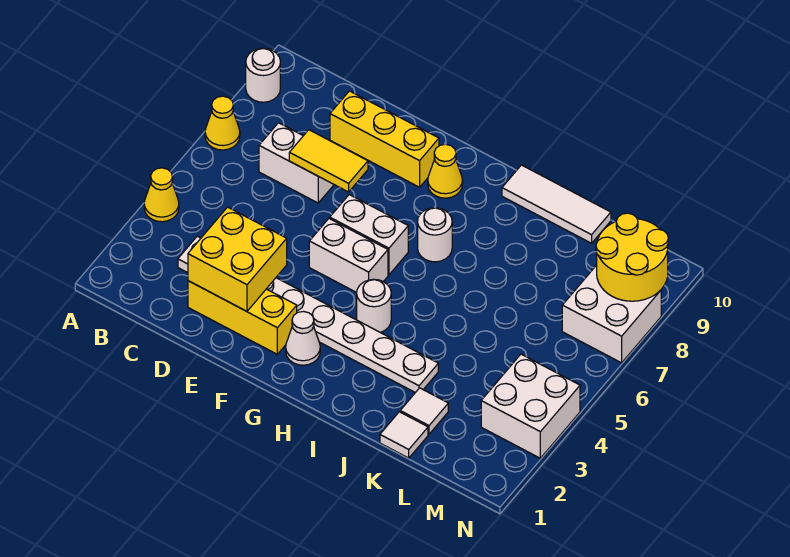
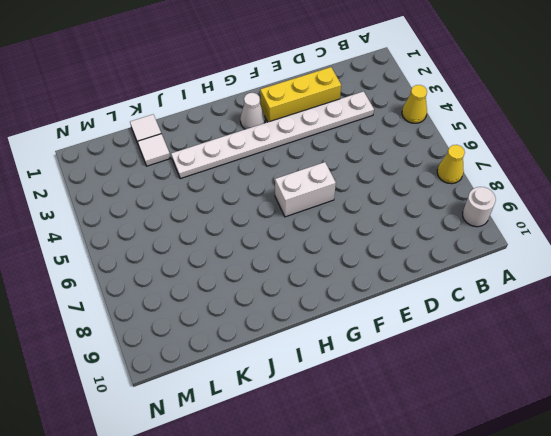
none -> white brick C7:D7 level 1
none -> yellow brick D9:F9 level 1
none -> white brick F5:G5 level 1

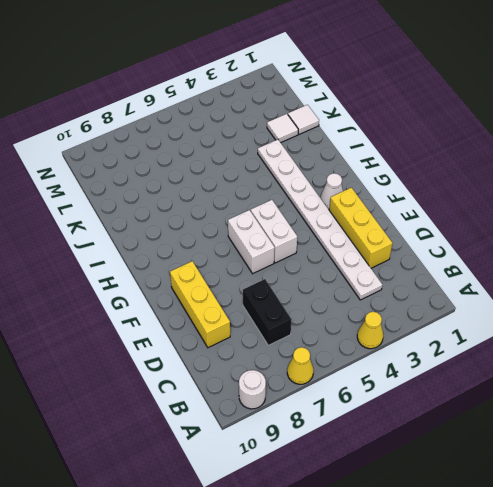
black brick C7:D7 level 1 -> white brick C7:D7 level 1
none -> yellow cone G9 level 1
none -> white round brick H4 level 1
none -> white round brick H7 level 1

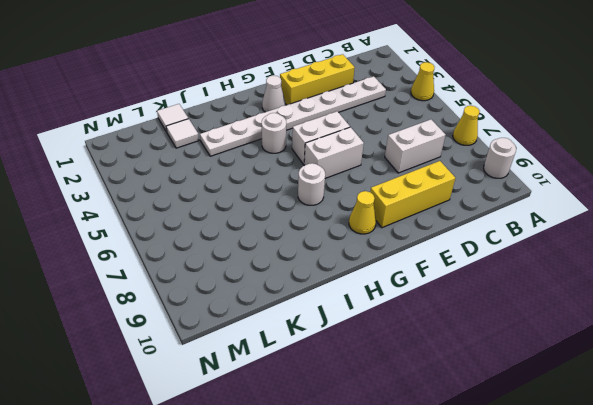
none -> white tile I10:K10 level 1
none -> white brick M3:N4 level 1
none -> white brick M7:N8 level 1

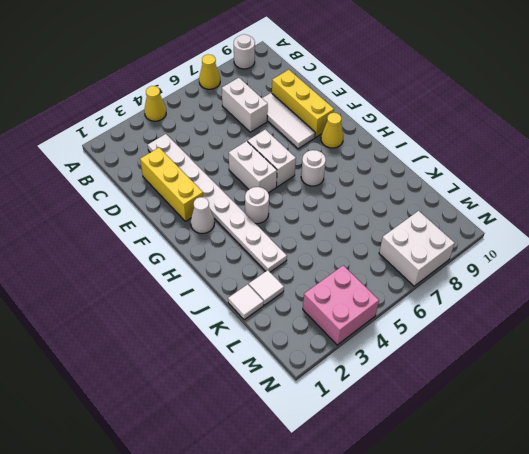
white tile D8:F8 level 1 -> white tile I10:K10 level 1
pink brick M3:N4 level 1 -> white brick M3:N4 level 1
none -> yellow brick D2:E3 level 2
none -> yellow tile D7:E7 level 2
none -> yellow round brick M8:N9 level 2

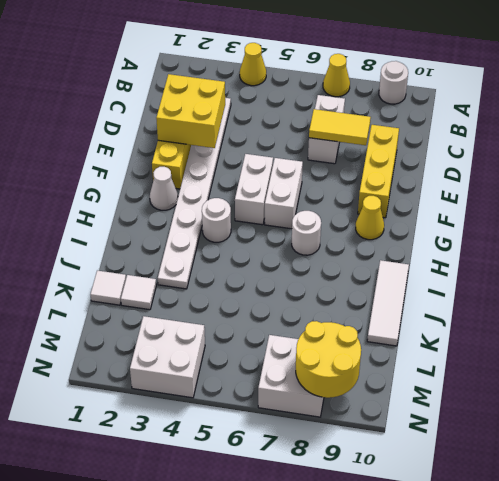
yellow tile D7:D8 level 2 -> yellow tile D7:E7 level 2

